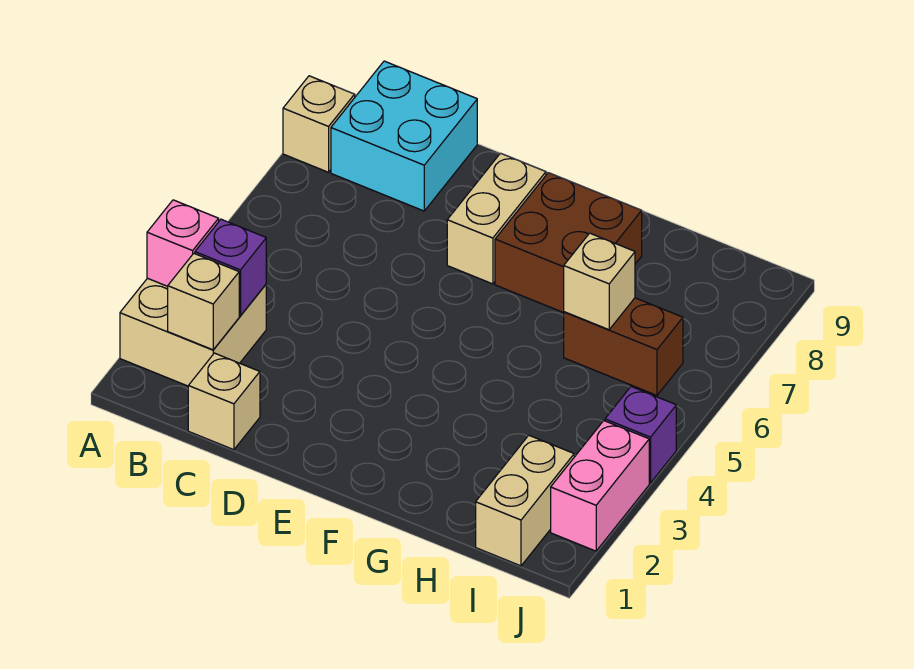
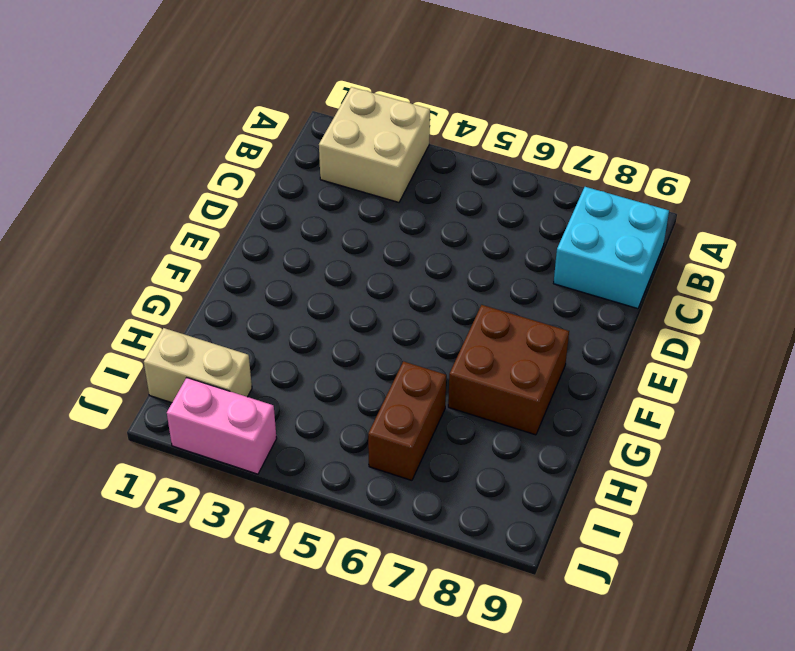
none -> tan brick A8 level 1
none -> tan brick C1 level 1
none -> tan brick E7:E8 level 1

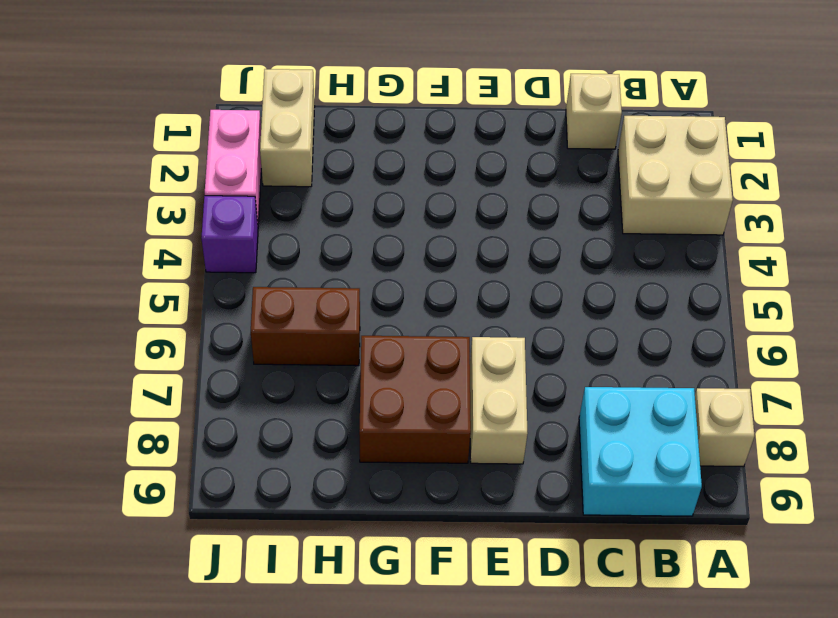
none -> pink brick A3 level 2
none -> tan brick B2 level 2
none -> purple brick B3 level 2

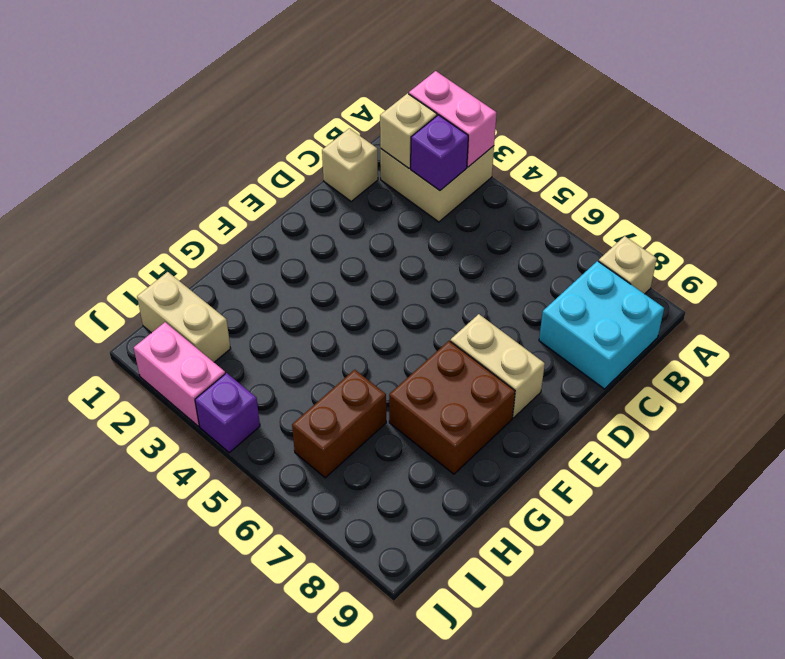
pink brick A2:A3 level 2 -> pink brick A3 level 2
none -> tan brick H6 level 2

